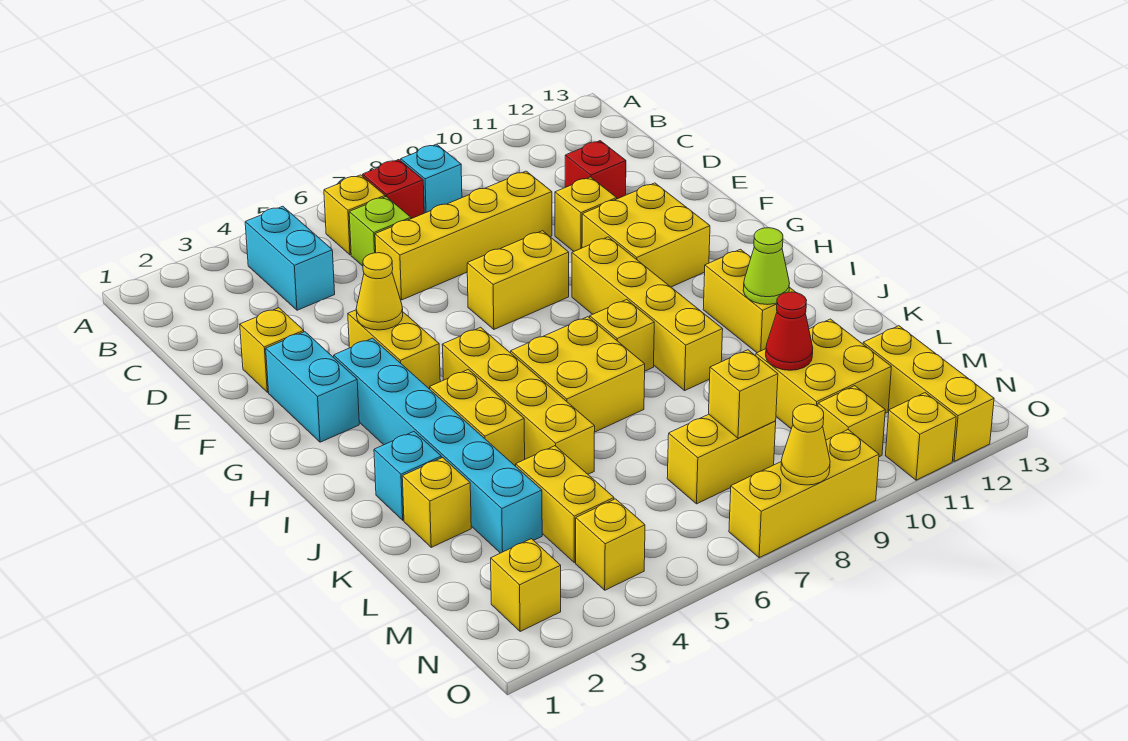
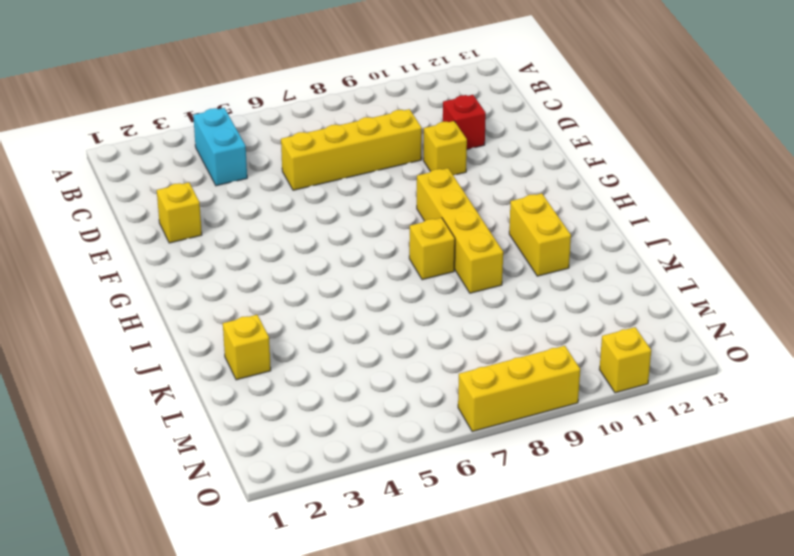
none -> yellow brick B6 level 1
none -> red brick B7 level 1
none -> cyan brick B8 level 1
none -> lime brick C6 level 1

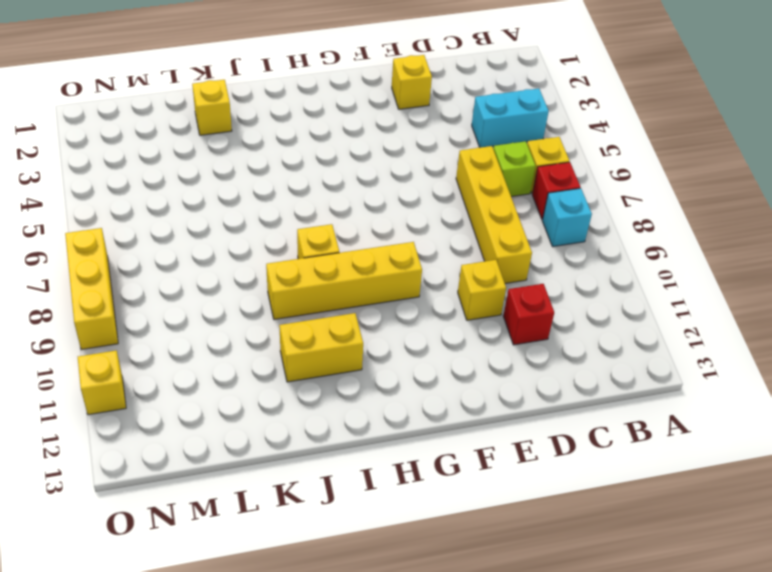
none -> cyan brick F2:G2 level 1
none -> yellow brick F4:G4 level 1
none -> yellow brick F7:F8 level 1
none -> yellow brick F10:G11 level 1

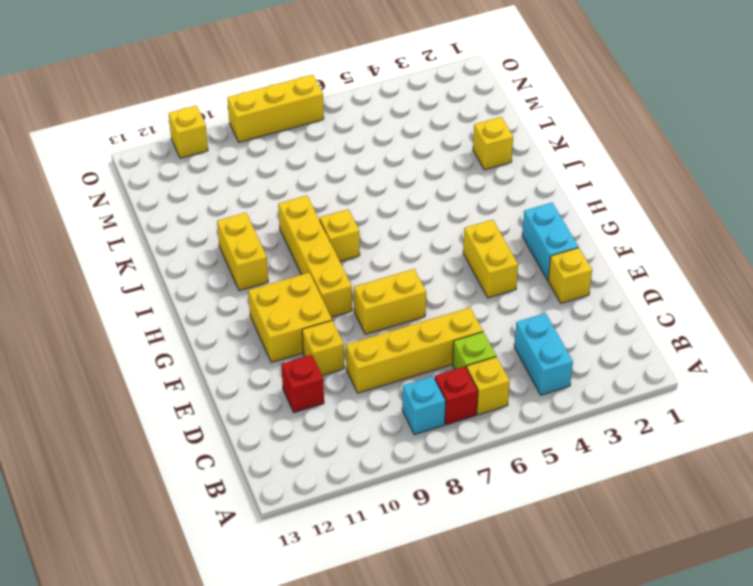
none -> cyan brick G3:L3 level 1
none -> yellow brick H5:K5 level 1
none -> yellow brick I4:J4 level 1
none -> yellow brick I6:J7 level 1

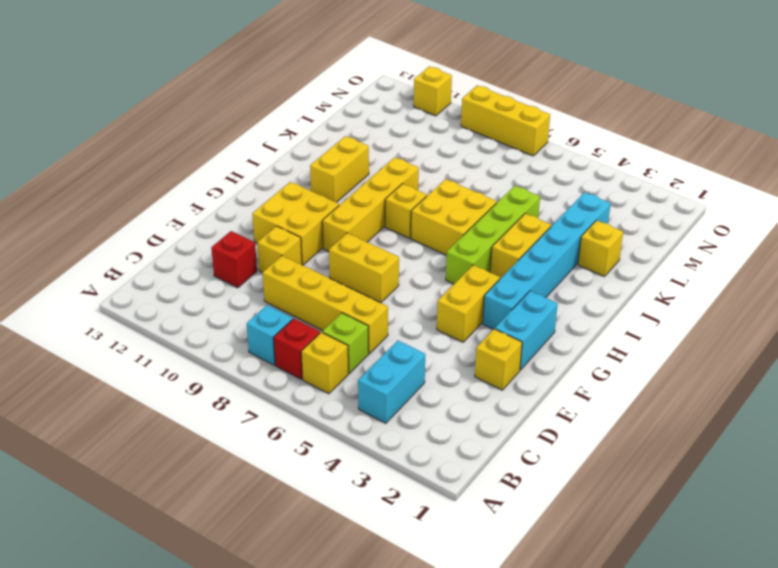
lime brick H5:K5 level 1 -> yellow brick H5:K5 level 1
none -> cyan brick J2 level 1
none -> yellow brick L4:M4 level 1
none -> yellow brick L10:M11 level 1
none -> yellow brick M7:M8 level 1

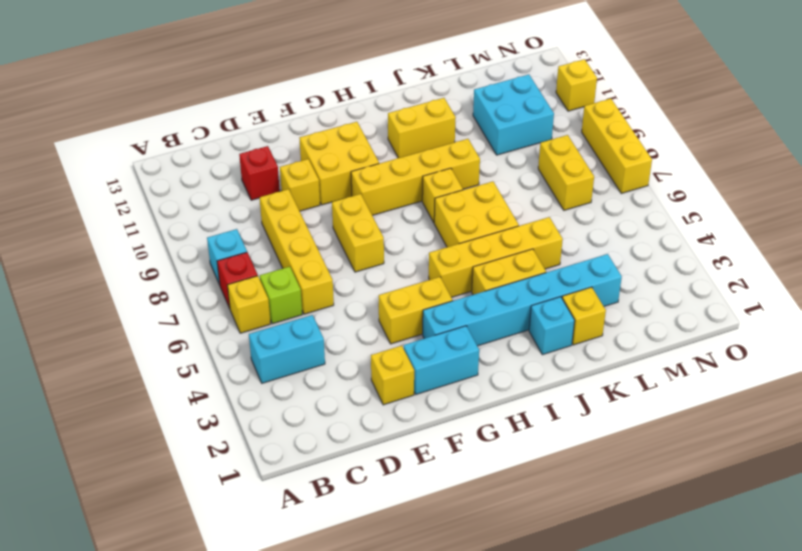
cyan brick L10:M11 level 1 -> yellow brick L10:M11 level 1
none -> yellow brick L4:M4 level 1
none -> yellow brick M12:O12 level 1
none -> yellow brick N2 level 1
none -> yellow brick N4 level 1

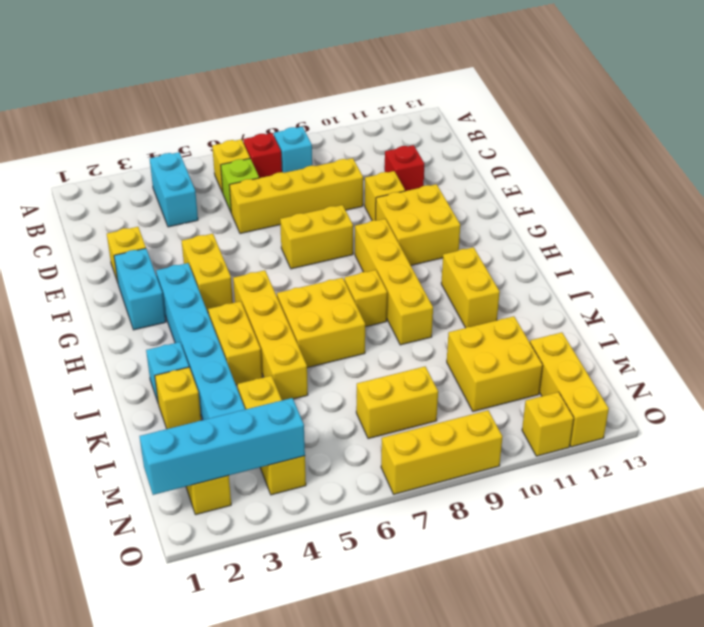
cyan brick N1:N4 level 2 -> none
none -> yellow brick N10 level 1
none -> yellow cone F4 level 2
none -> lime cone J11 level 2
none -> red cone L10 level 2

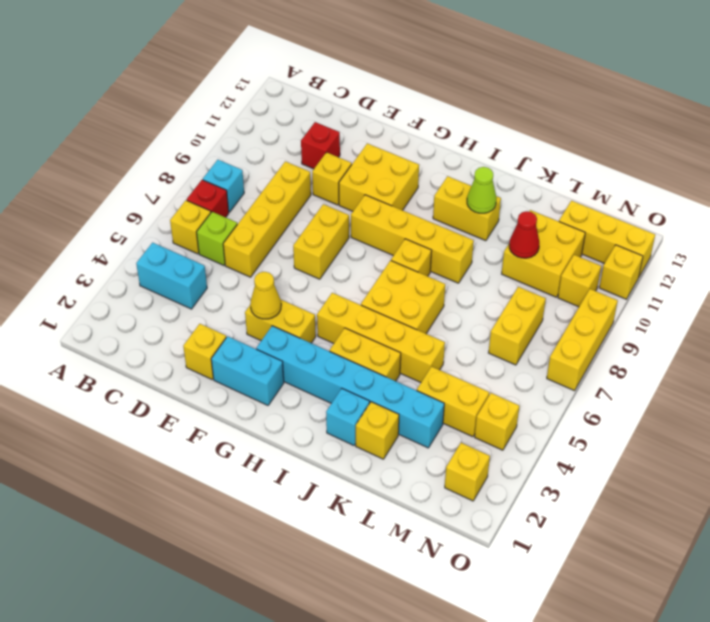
none -> yellow brick M8 level 2
none -> yellow cone O8 level 2

